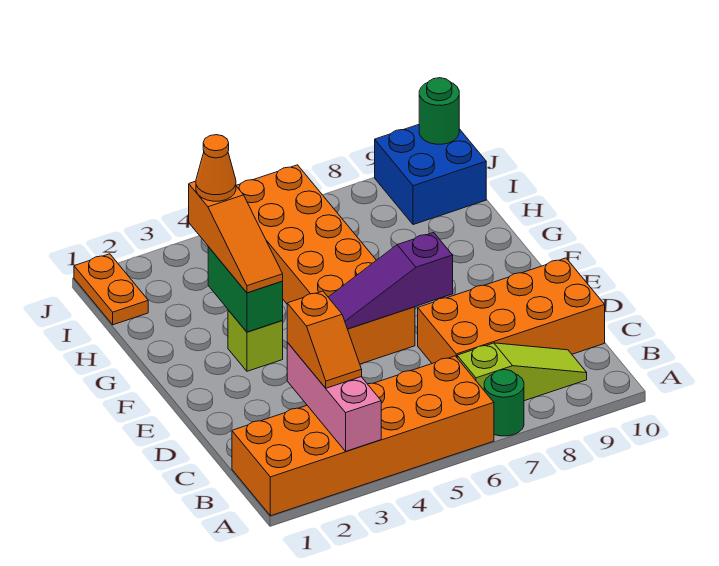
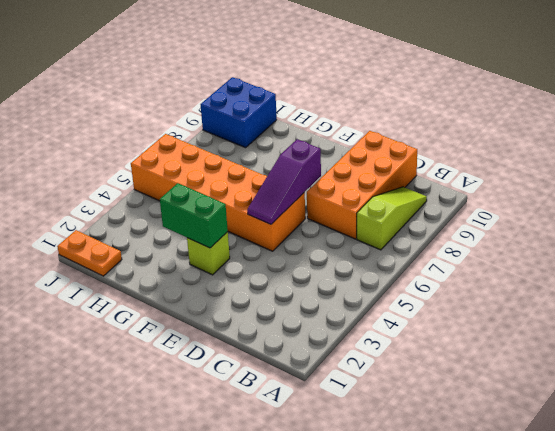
none -> orange brick A1:B6 level 1
none -> green round brick A7 level 1
none -> pink brick A3:C3 level 2

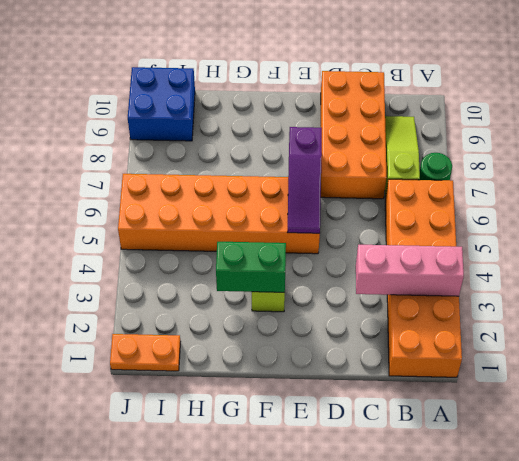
none -> green round brick J10 level 2
none -> orange slope B3:C3 level 3 top C
none -> orange slope F3:H3 level 3 top H

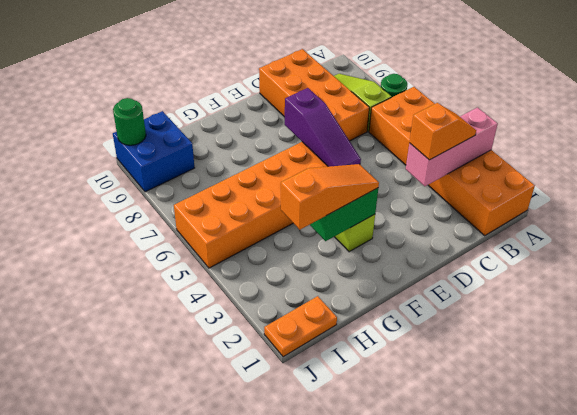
none -> orange cone H3 level 4

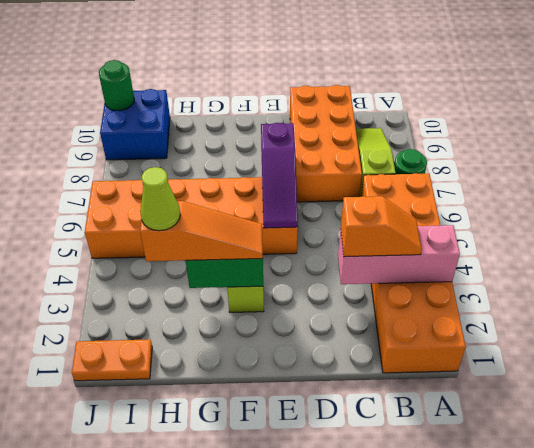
lime cone H3 level 4 -> orange cone H3 level 4

